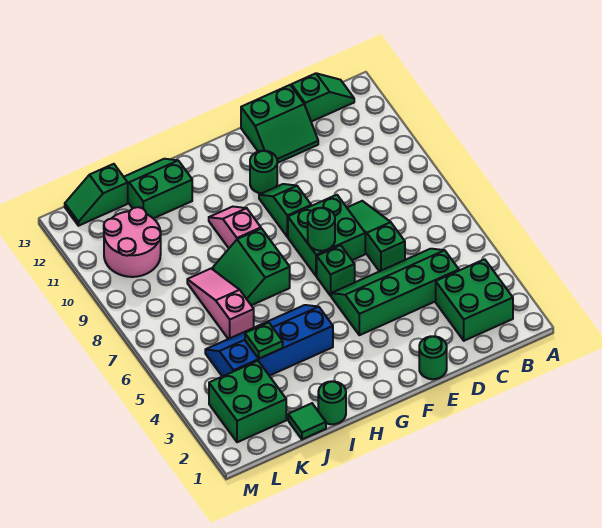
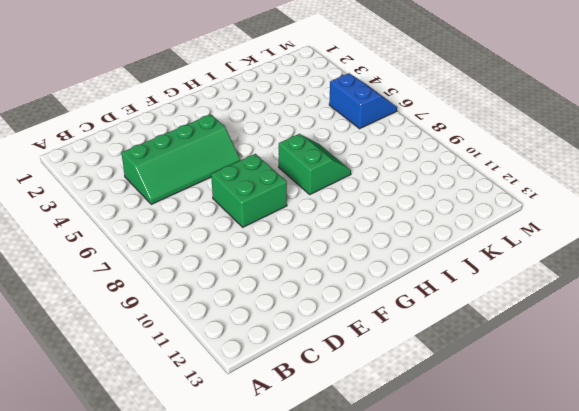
blue slope L5:M6 level 1 top L -> none
none -> green brick B2:C3 level 1
none -> green slope B13:C13 level 1 top C
none -> green slope D6:D8 level 1 top 6

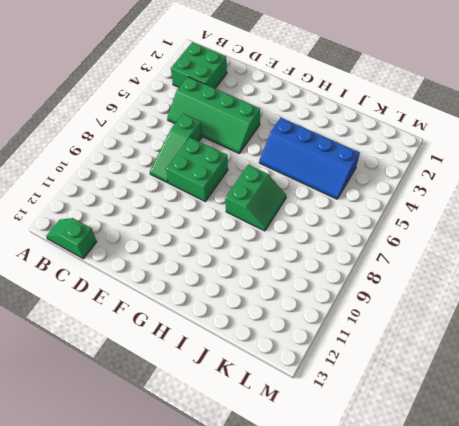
none -> green slope D12:E13 level 1 top 13
none -> green round brick E1 level 1
none -> green brick F6 level 1

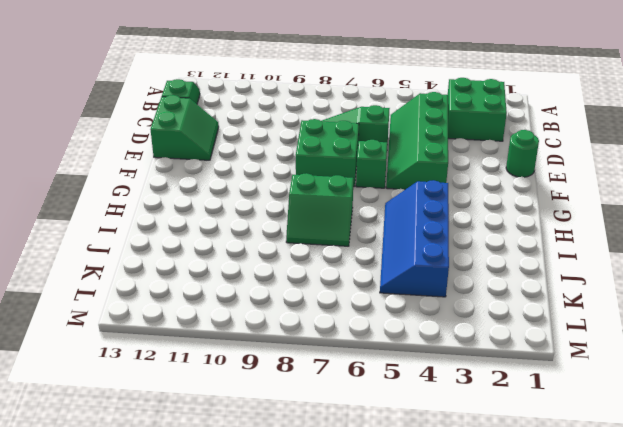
none -> green slope F9:F10 level 1 top 9
none -> green round brick F11 level 1
none -> pink slope H9:H10 level 1 top 9

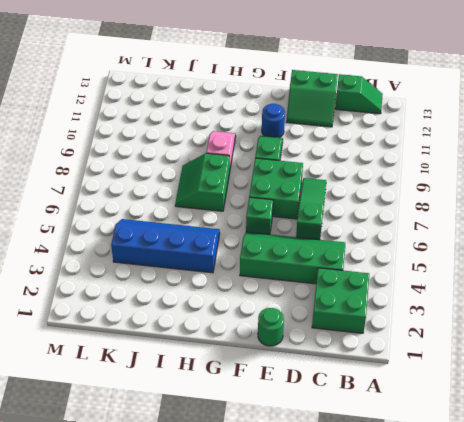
blue round brick F11 level 1 -> green round brick F11 level 1
none -> green round brick I1 level 1
none -> green slope I12:J13 level 1 top 12
none -> green tile J1 level 1

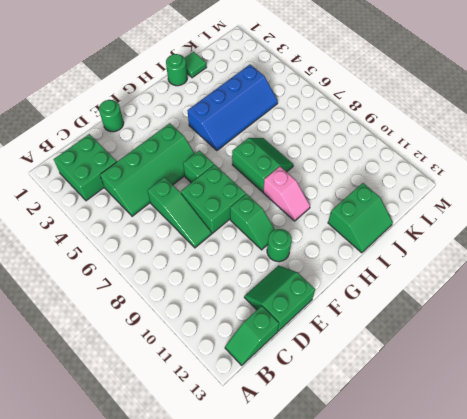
none -> pink slope J6:J8 level 1 top 6
none -> green brick K2:L3 level 1
none -> pink round brick K10:L11 level 1

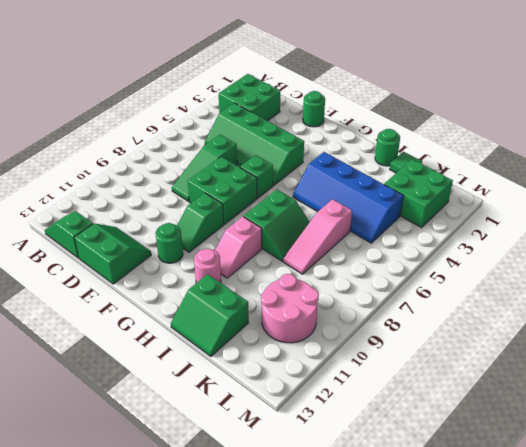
pink round brick H11 level 1 -> none
none -> green slope K13:L13 level 1 top K
none -> green round brick F7 level 2
none -> green plate J4 level 2

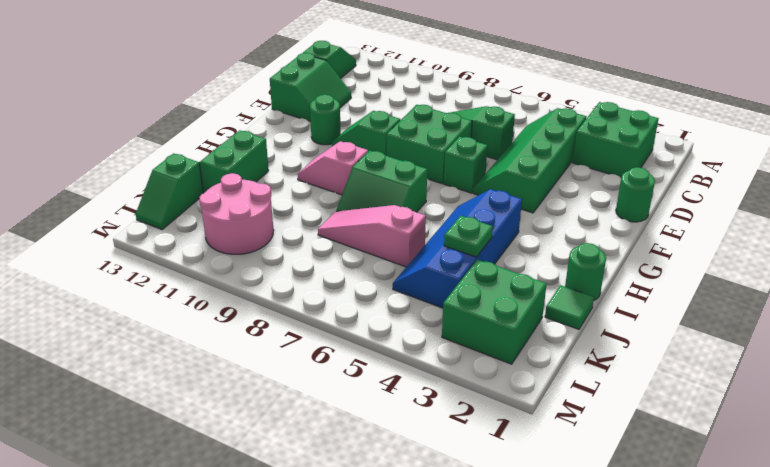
none -> green round brick F7 level 2

